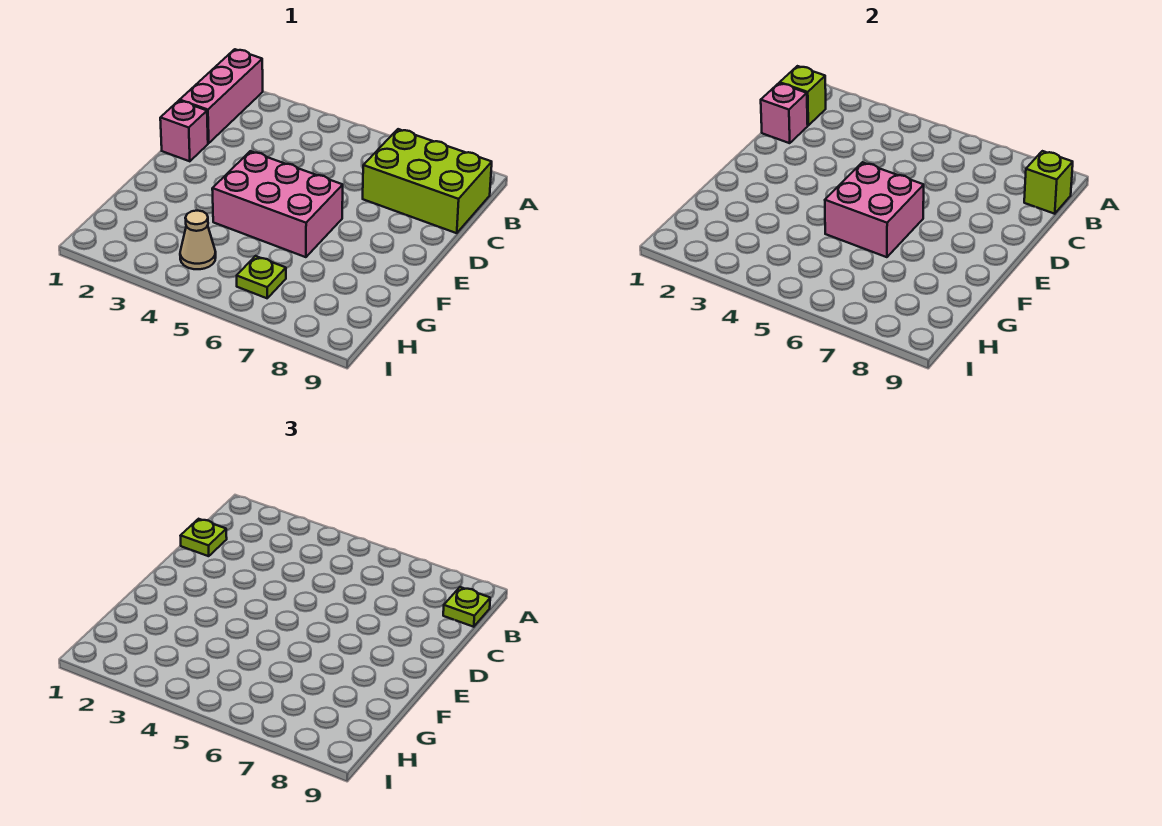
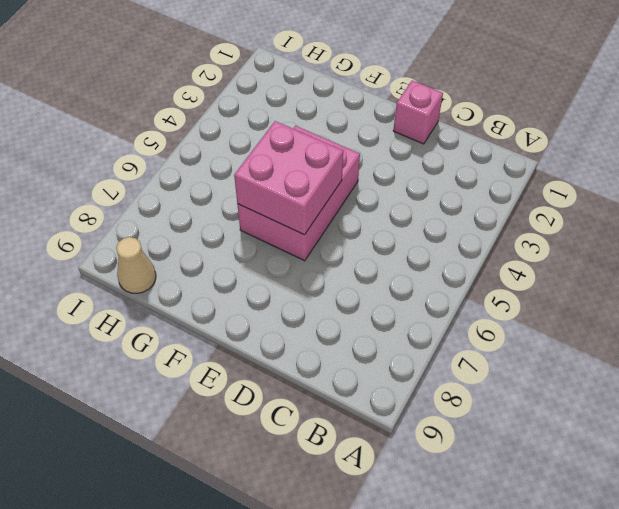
tan cone H9 level 1 -> tan cone H4 level 1
none -> pink brick A1:C1 level 1
none -> lime brick B7:C9 level 1
none -> lime plate H6 level 1

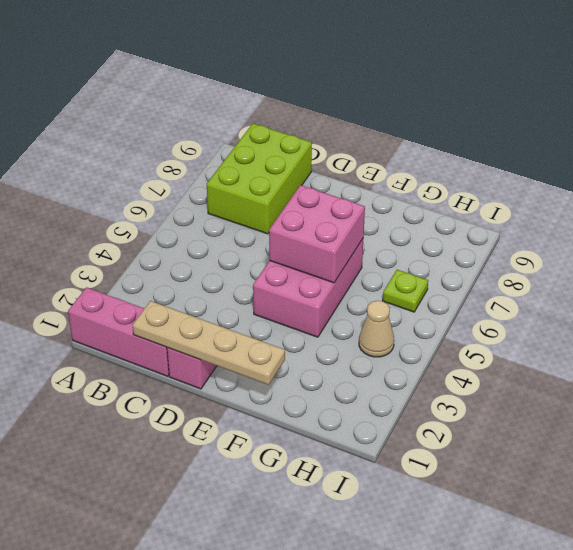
tan plate C1:F1 level 2 -> pink brick C1 level 2
none -> lime brick B1 level 2
none -> lime brick B9 level 2
none -> lime plate B9 level 3

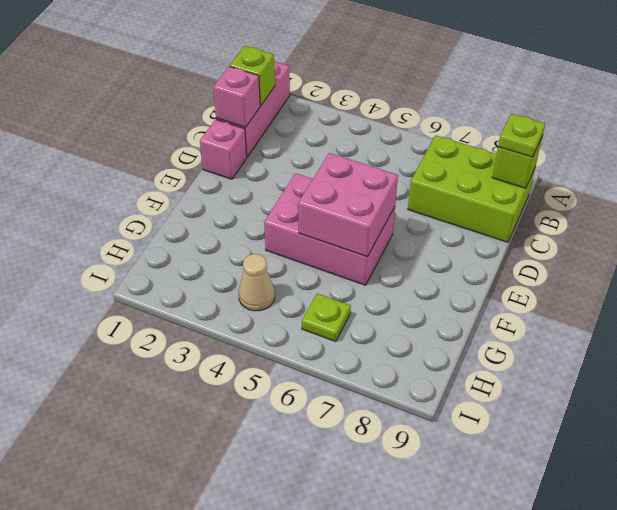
none -> lime plate C1 level 3

